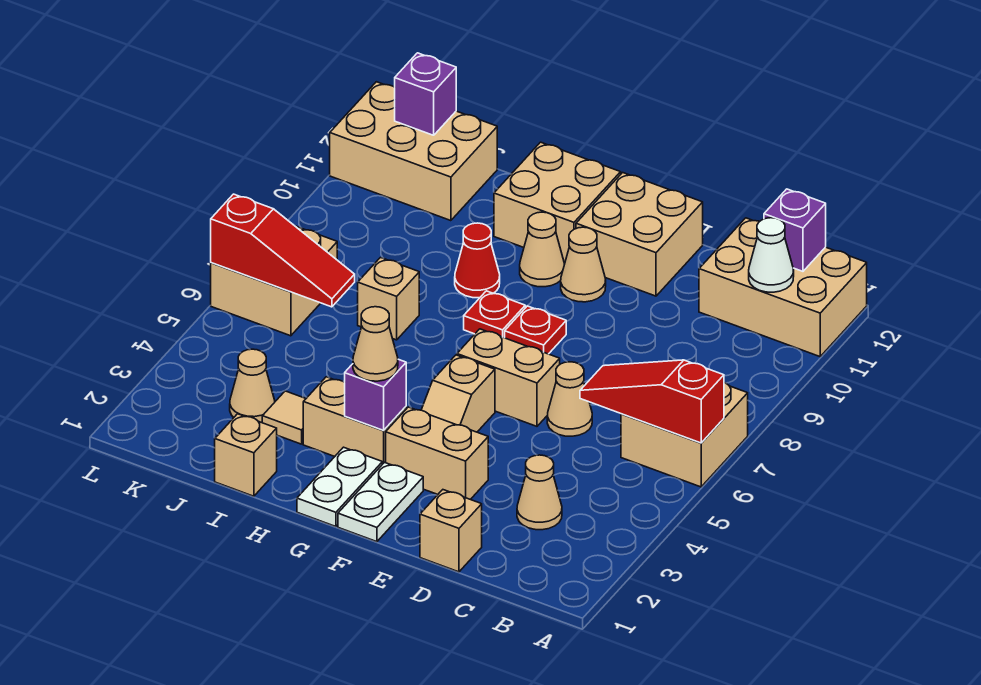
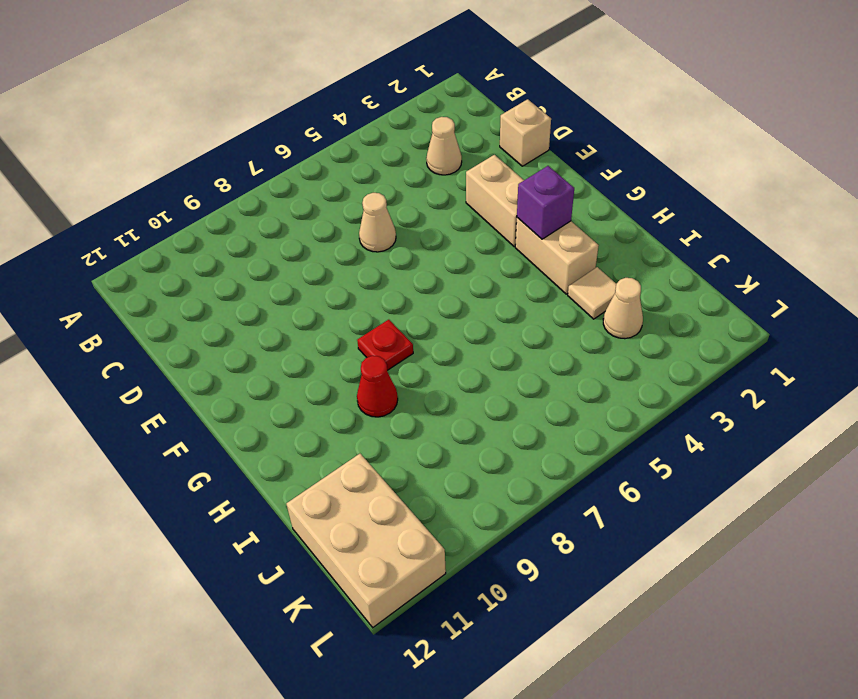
none -> tan brick A6:B7 level 1
none -> tan brick A11:C12 level 1
none -> tan brick E6:F6 level 1
none -> tan brick E11:F12 level 1

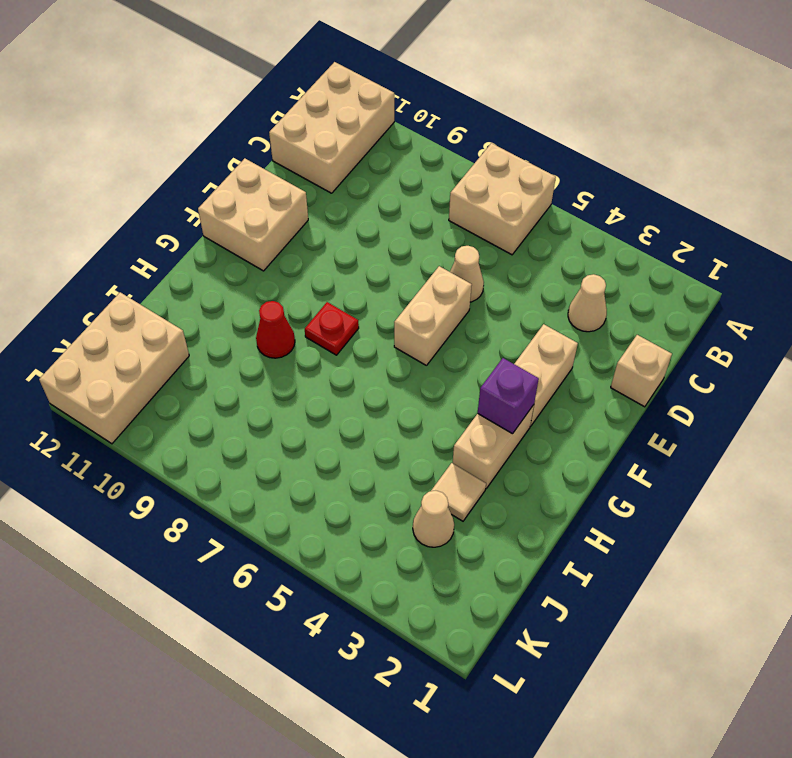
none -> white plate F1:F2 level 1
none -> tan slope F4:F5 level 1 top 5
none -> red plate F8 level 1
none -> tan cone F10 level 1

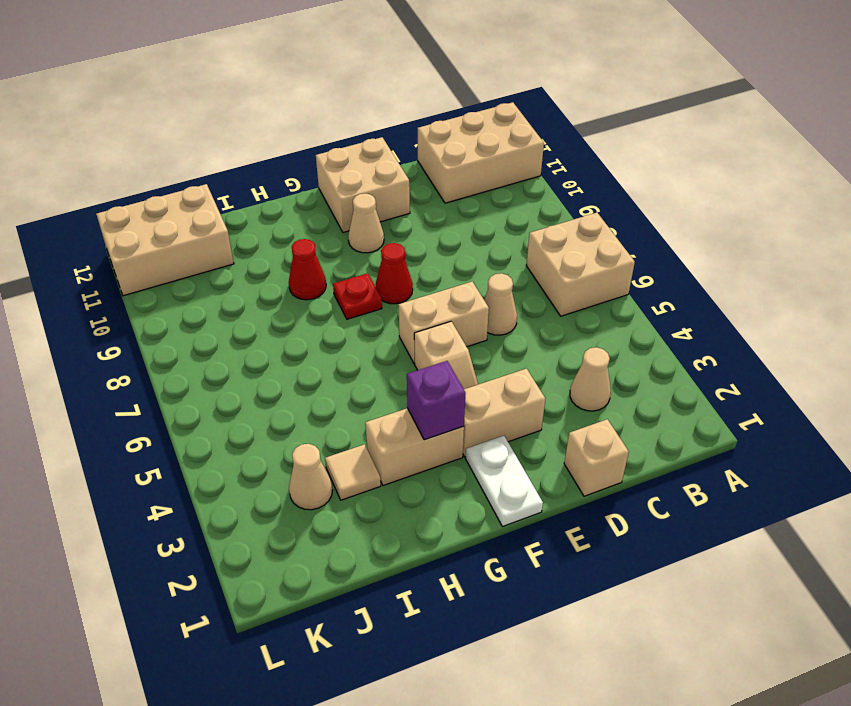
red cone F8 level 1 -> red plate F8 level 1
none -> white plate G1:G2 level 1
none -> tan cone G10 level 1
none -> tan brick G11:H12 level 1
none -> tan brick I1 level 1

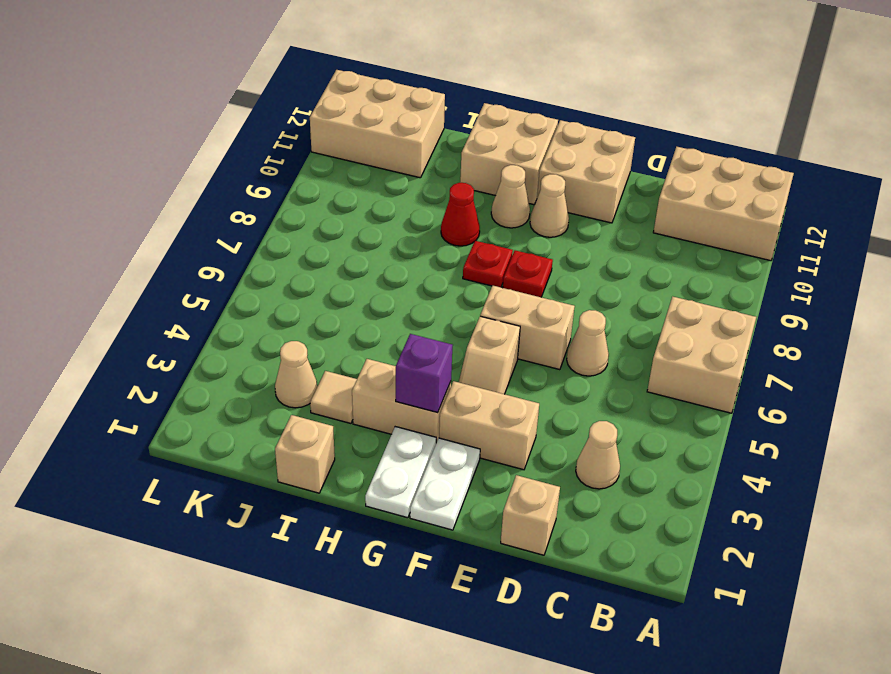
none -> tan brick I7 level 1
none -> tan brick K6:L7 level 1
none -> red slope A6:C6 level 2 top A
none -> white cone B11 level 2

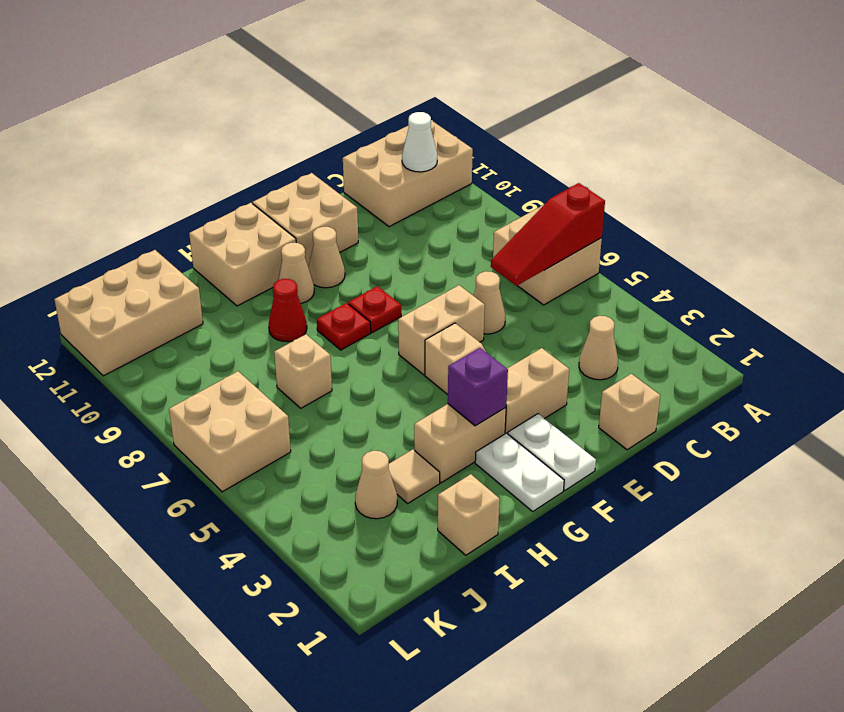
none -> purple brick B12 level 2
none -> red slope J6:L6 level 2 top L
none -> purple brick K12 level 2
none -> tan cone G3 level 3

